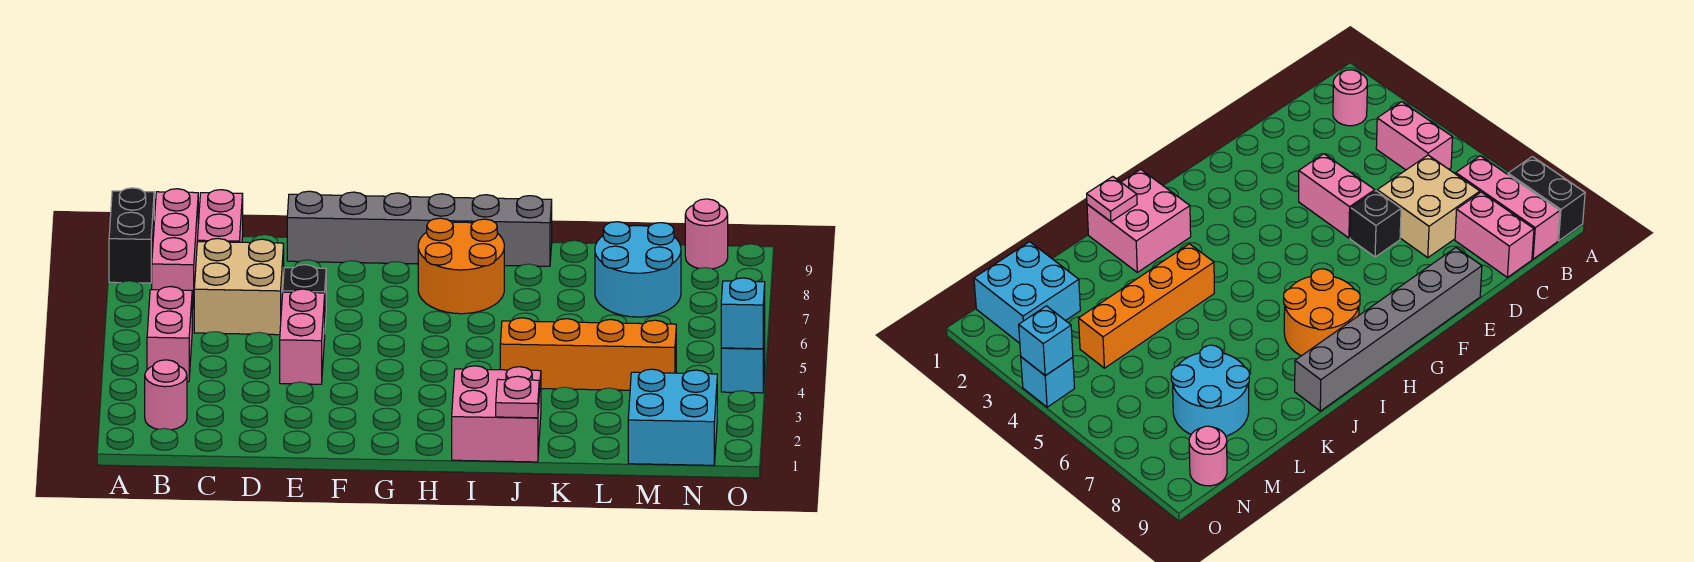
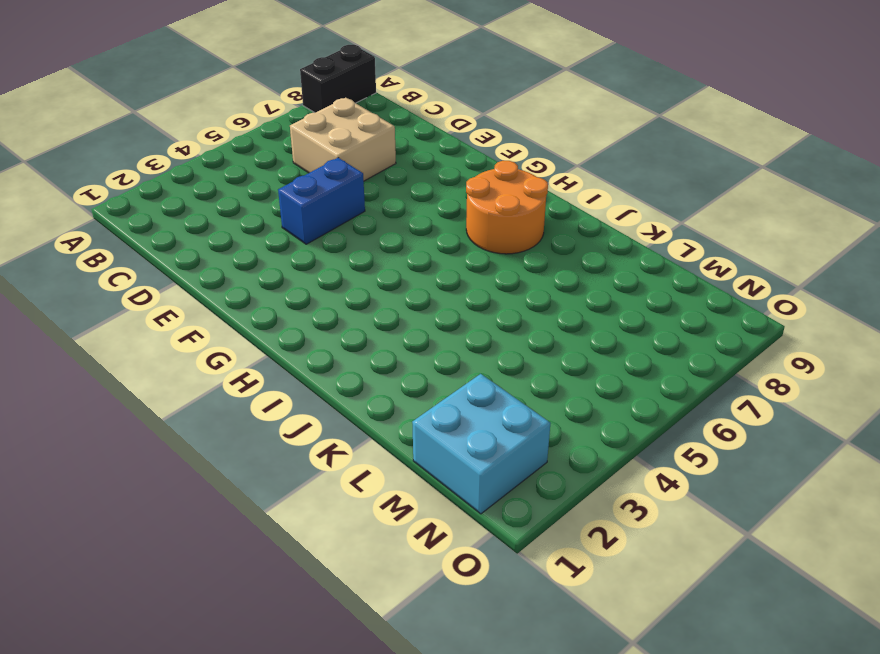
blue brick E4:E5 level 1 -> pink brick E4:E5 level 1
none -> pink round brick B2 level 1
none -> pink brick B4:B5 level 1
none -> pink brick B7:B9 level 1

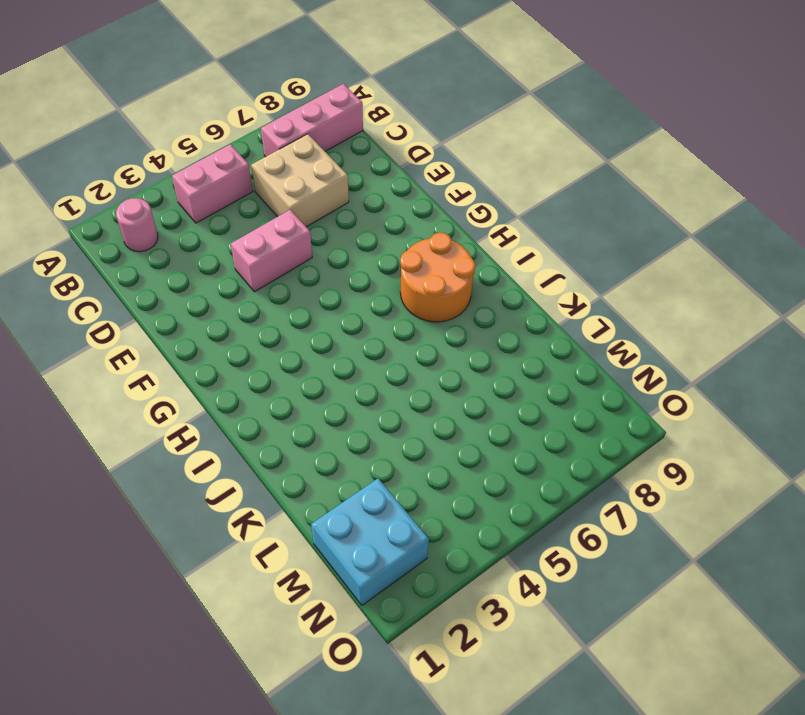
none -> black brick A8:A9 level 1
none -> pink brick C8:C9 level 1
none -> black brick E6 level 1

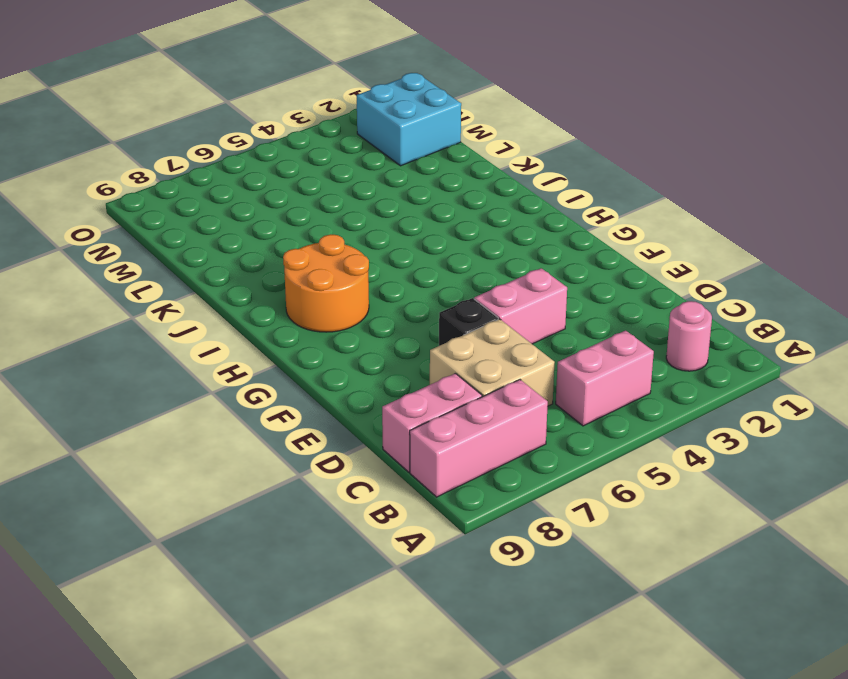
none -> black brick A8:A9 level 1
none -> grey brick E9:J9 level 1
none -> pink brick I1:J2 level 1

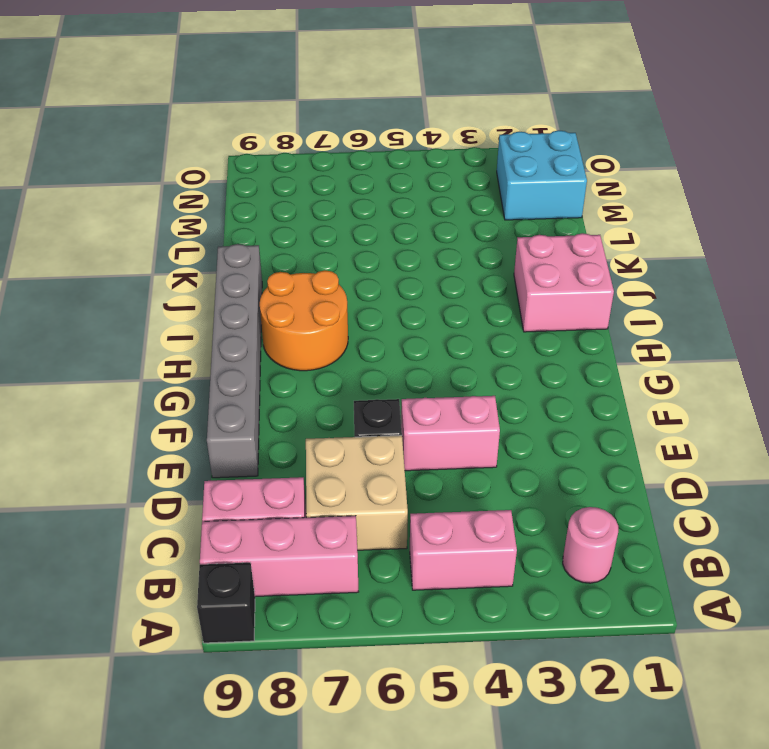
black brick A9 level 1 -> black brick A8:A9 level 1
none -> orange brick J4:M4 level 1
none -> cyan round brick L7:M8 level 1
none -> pink round brick N9 level 1

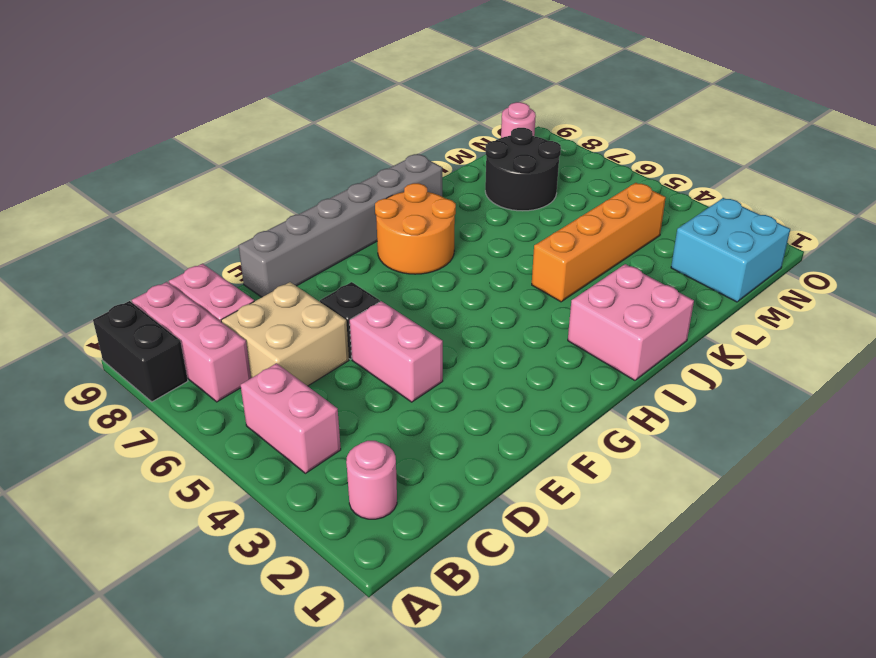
black round brick L7:M8 level 1 -> cyan round brick L7:M8 level 1
none -> cyan brick O4 level 1
none -> pink plate J1 level 2
none -> cyan brick O4 level 2

